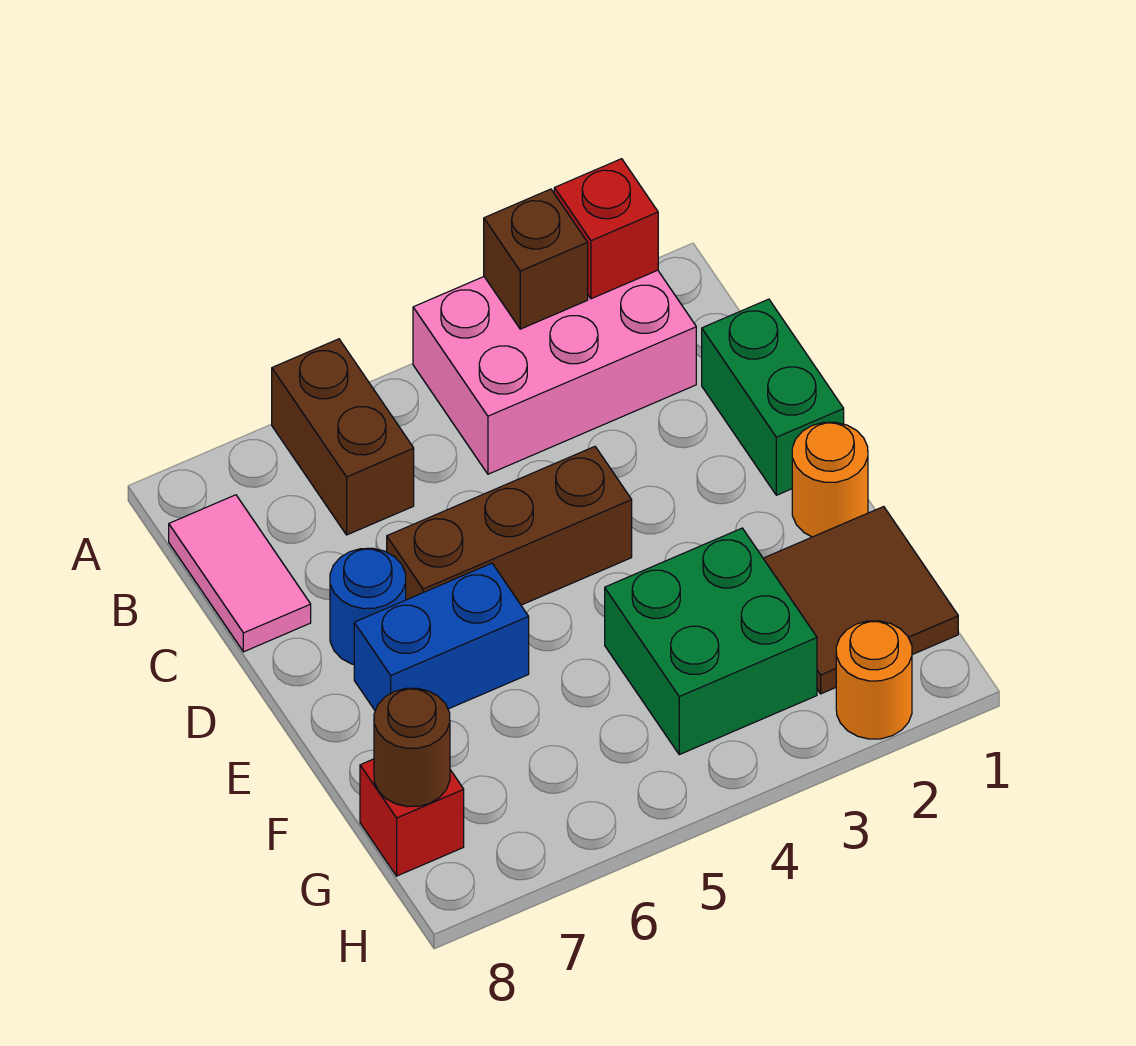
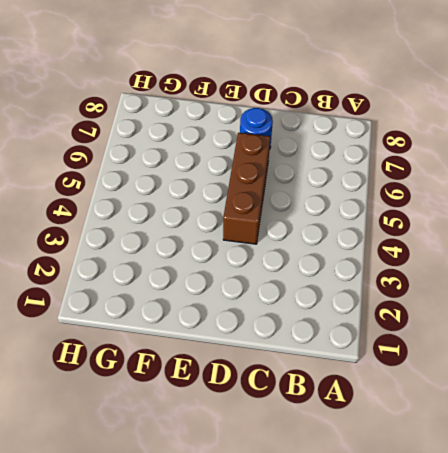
none -> pink brick A2:B4 level 1
none -> brown brick A6:B6 level 1
none -> pink tile B8:C8 level 1

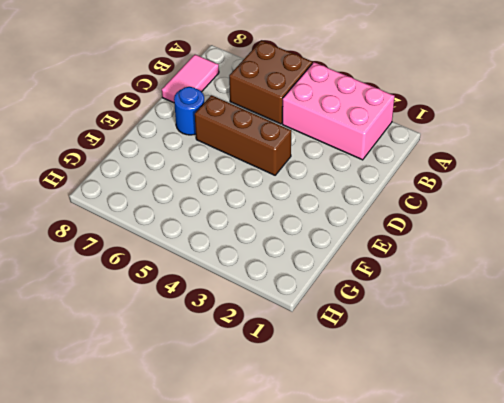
brown brick A5:B6 level 1 -> brown brick A6:B6 level 1
none -> green brick C1:D1 level 1
none -> orange round brick E1 level 1
none -> blue brick E6:E7 level 1

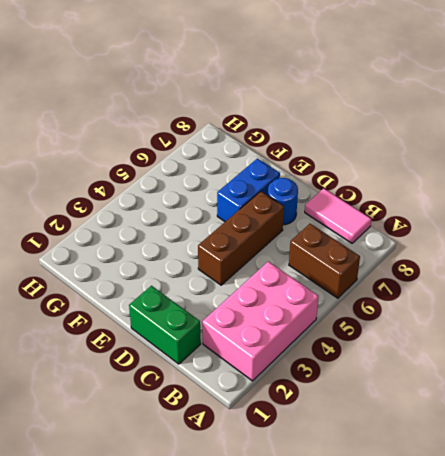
none -> orange round brick E1 level 1
none -> brown tile F1:G2 level 1
none -> green brick F3:G4 level 1

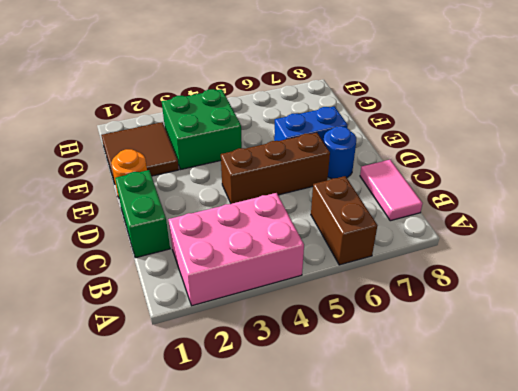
none -> red brick G8 level 1
none -> orange round brick H2 level 1
none -> red brick A2 level 2

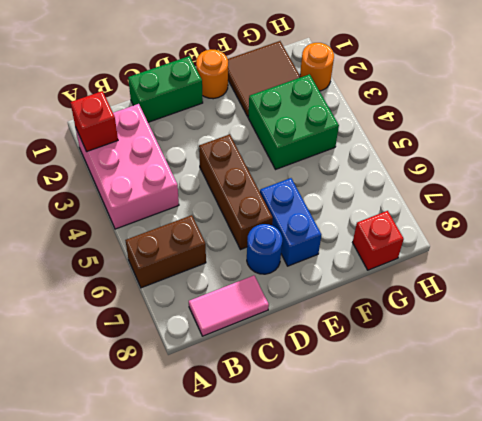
none -> brown brick A3 level 2
none -> brown round brick G8 level 2

